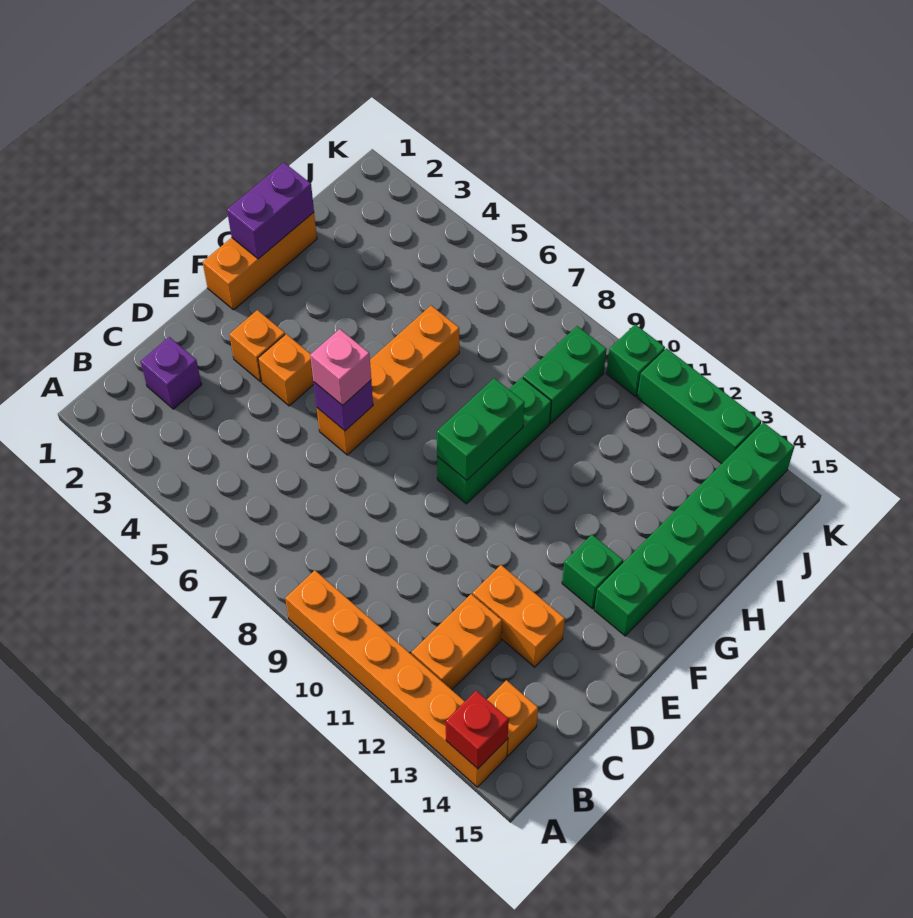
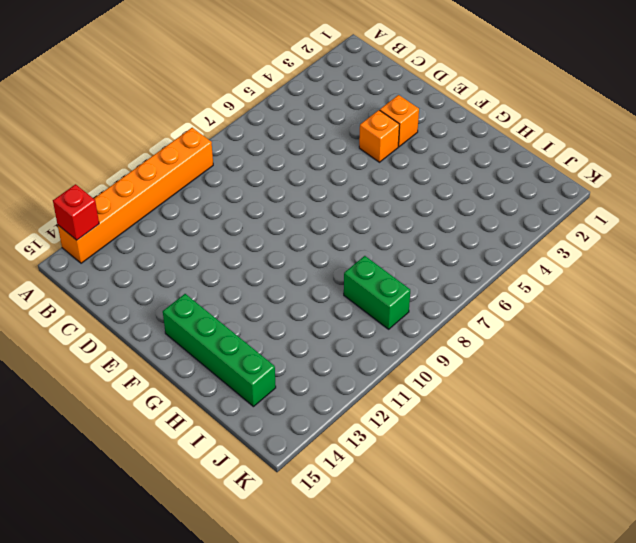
green brick F14:I14 level 1 -> green brick F14:K14 level 1
none -> orange brick B12:C12 level 1
none -> orange brick B14 level 1
none -> purple brick C2 level 1

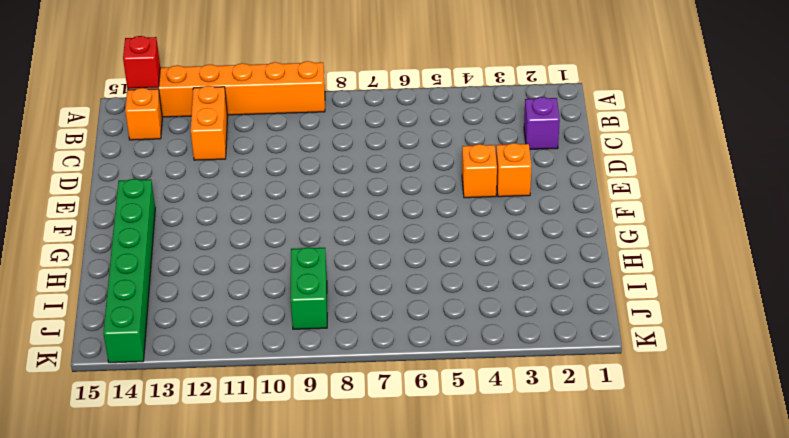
none -> orange brick D12:D13 level 1
none -> orange brick E6:H6 level 1
none -> orange brick F1:H1 level 1

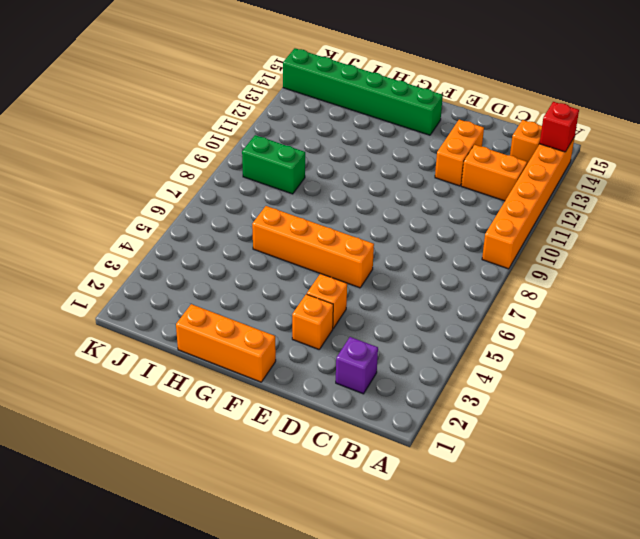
none -> green brick F9:H9 level 1
none -> green brick F13 level 1
none -> green brick K10 level 1

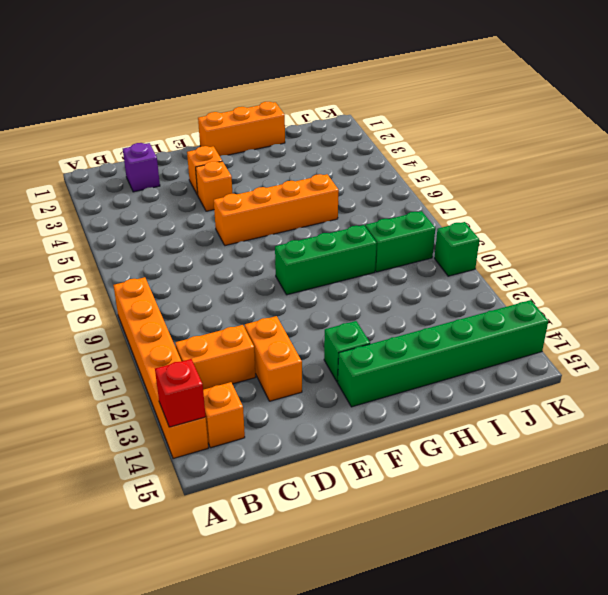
none -> green brick K11:K13 level 1
none -> purple brick E6 level 2
none -> green brick F9:G9 level 2

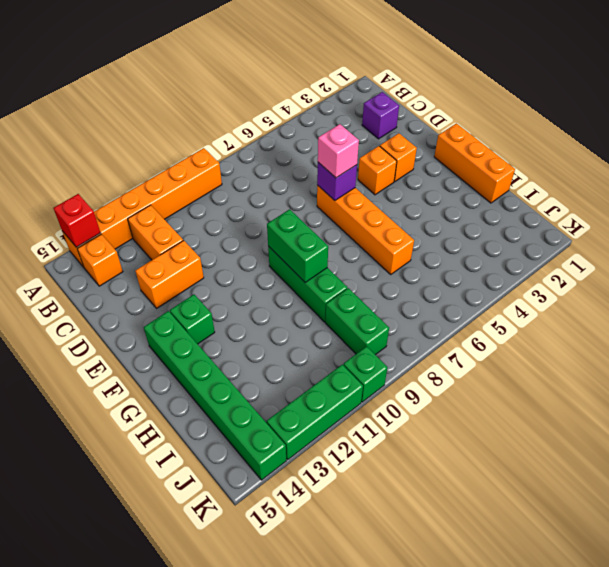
none -> purple brick G1:H1 level 2

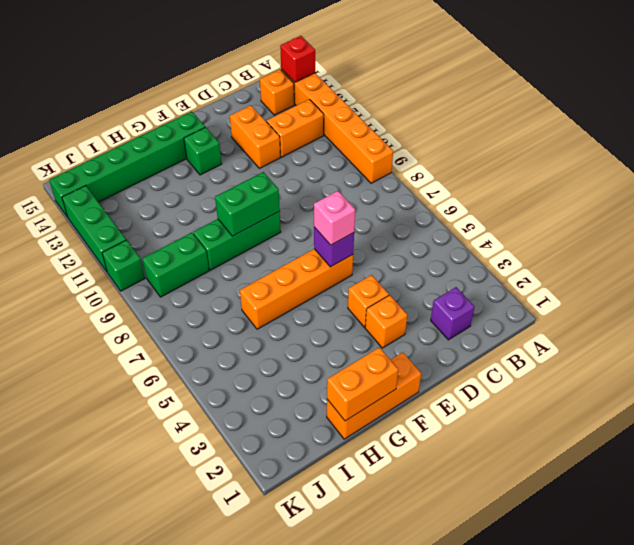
orange brick G1:H1 level 2 -> purple brick G1:H1 level 2

